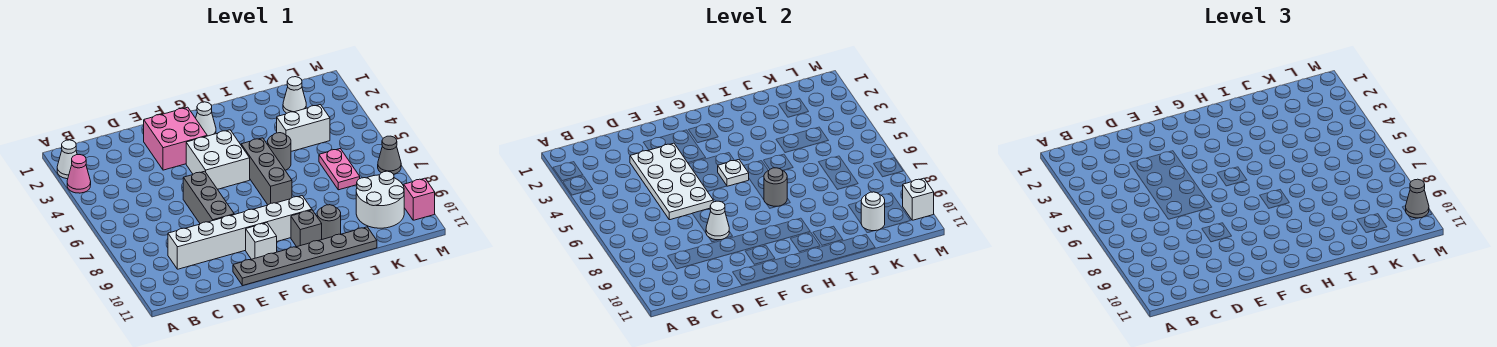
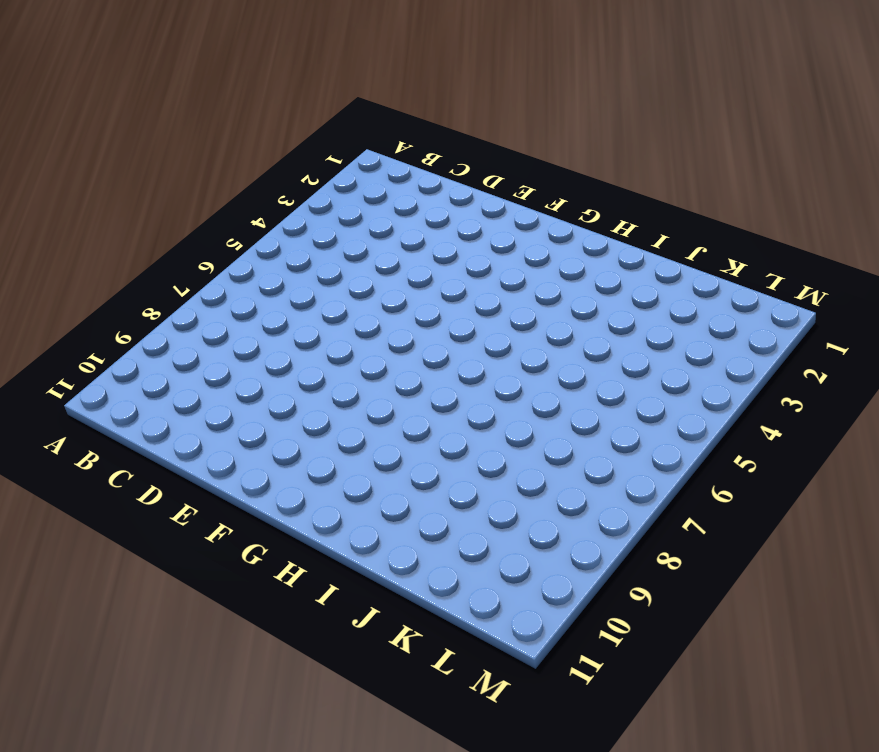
none -> white cone A2 level 1
none -> pink cone A3 level 1
none -> white brick C9:H9 level 1

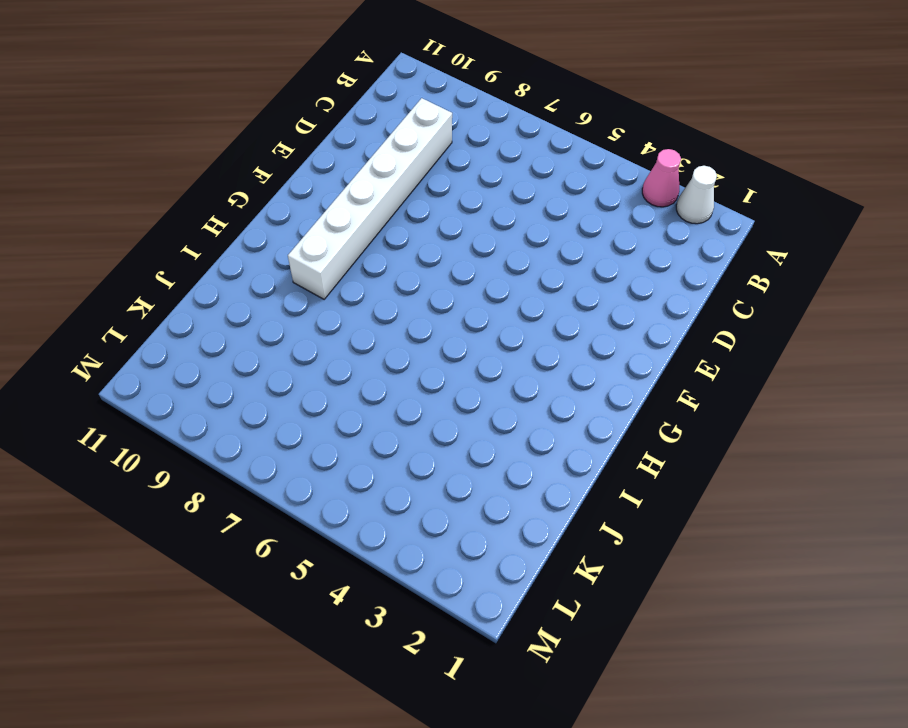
none -> pink brick E2:F3 level 1
none -> grey brick E6:E8 level 1
none -> grey plate E11:J11 level 1

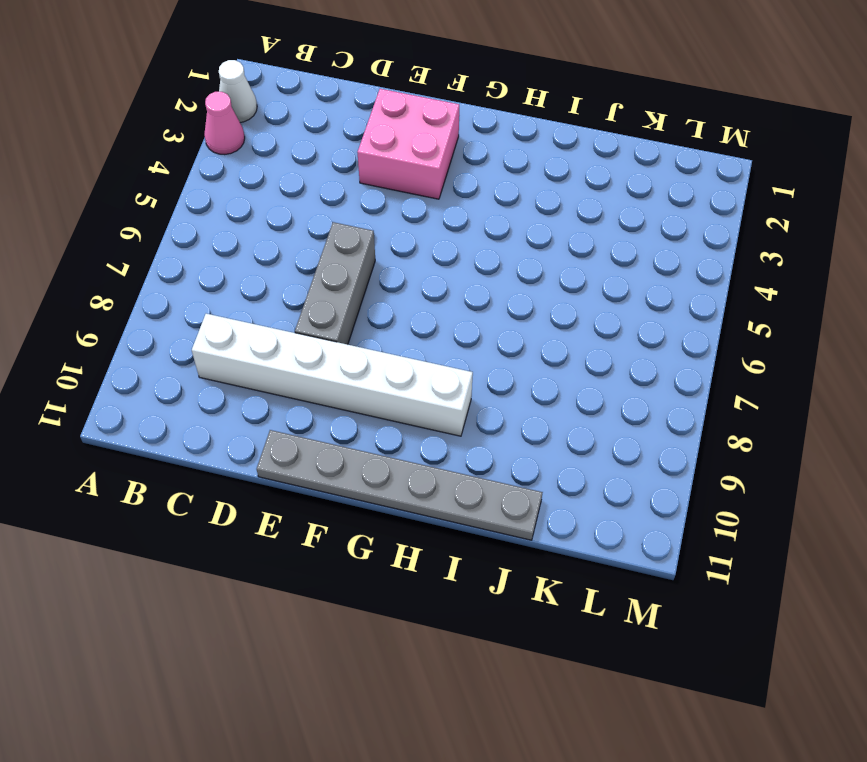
none -> white brick F4:G5 level 1
none -> white brick F10 level 1
none -> white cone G2 level 1

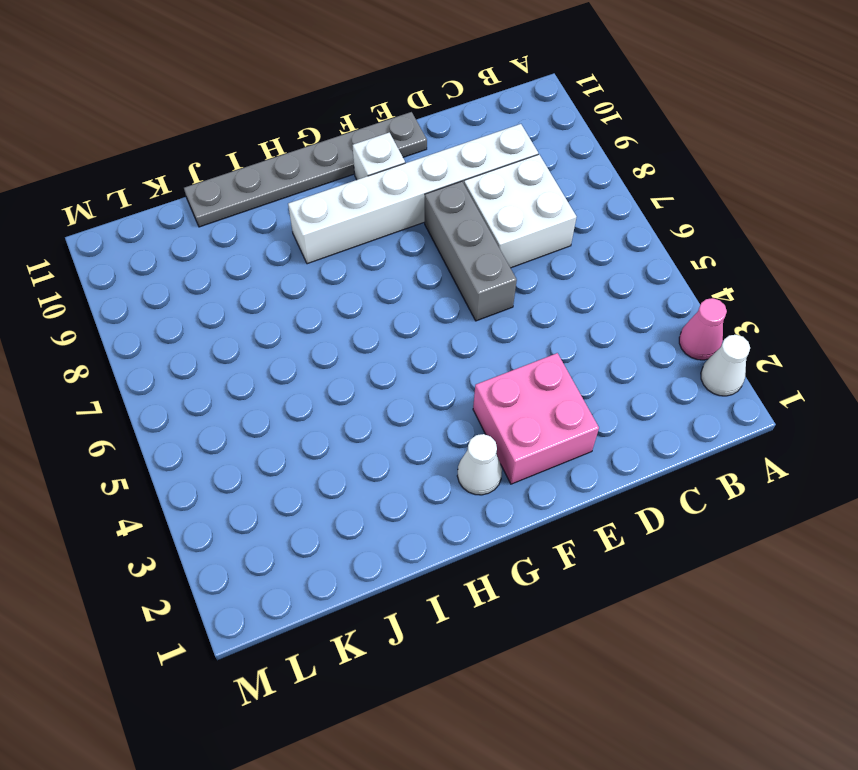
white brick C7:D8 level 1 -> white brick F4:G5 level 1
none -> grey brick H5:H7 level 1
none -> grey brick H10 level 1
none -> grey round brick I5 level 1

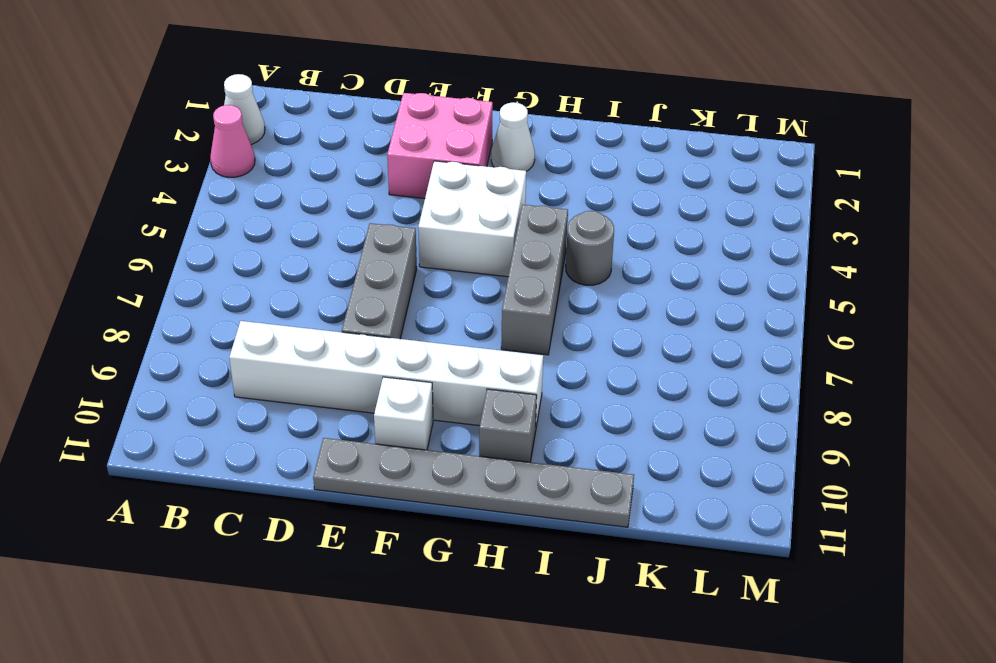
none -> grey round brick I10 level 1
none -> white brick J4:K4 level 1
none -> white cone K2 level 1

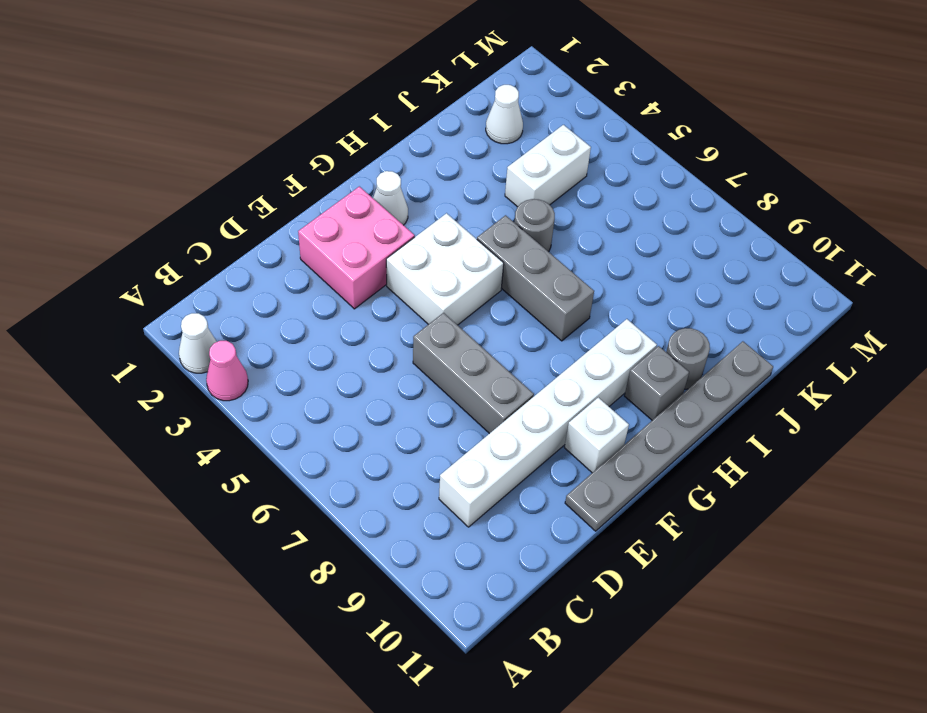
none -> pink plate K6:K7 level 1
none -> white round brick K9:L10 level 1
none -> grey cone M7 level 1

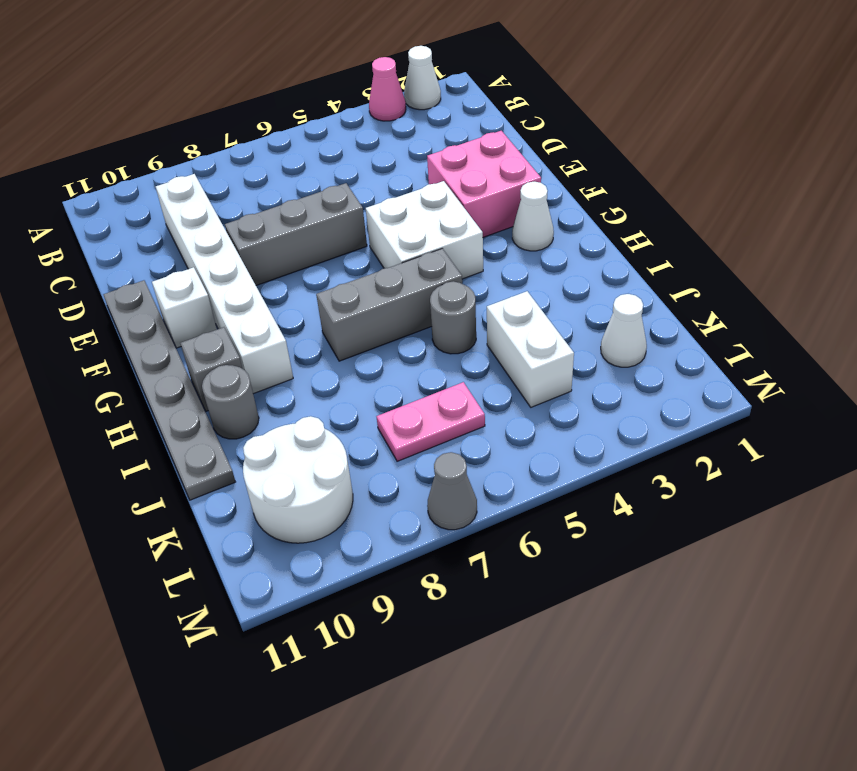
none -> pink brick M10 level 1
none -> white plate D3:E6 level 2
none -> white cone E8 level 2

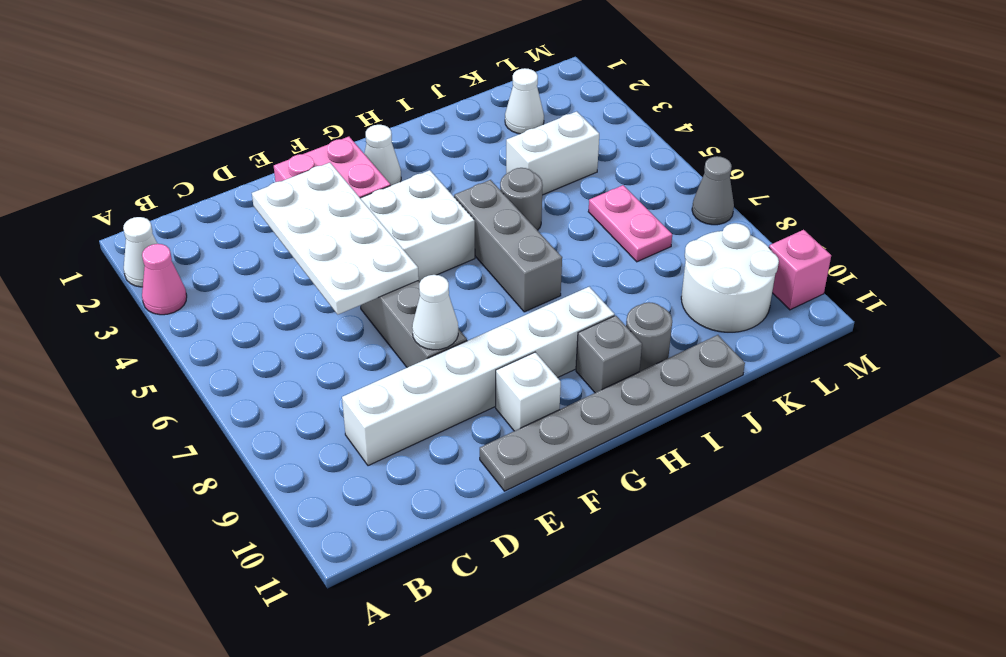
none -> white plate G5 level 2
none -> grey round brick H7 level 2
none -> white round brick K10 level 2

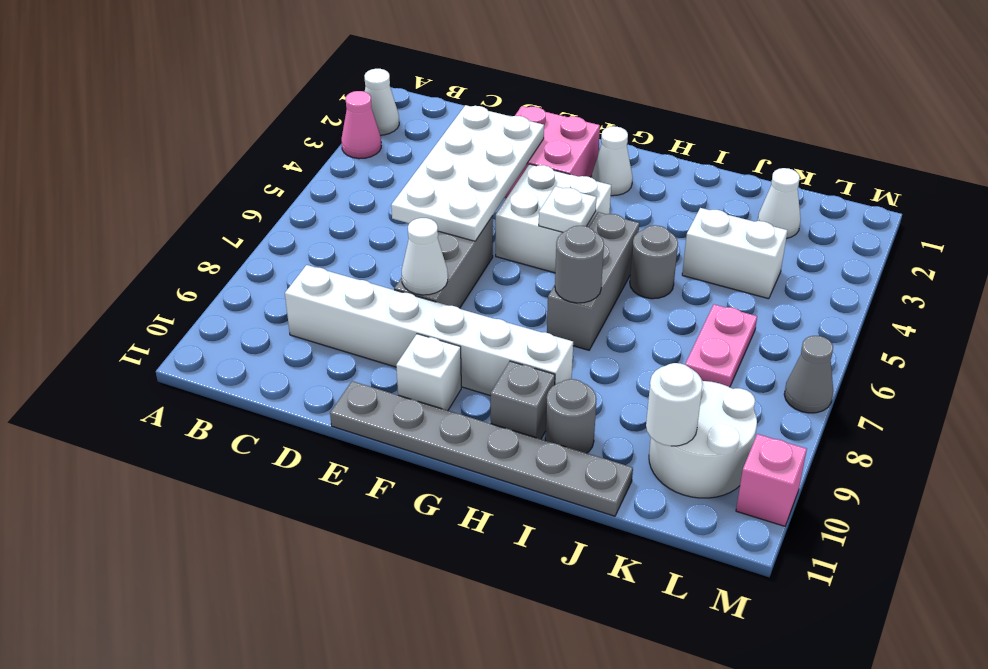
none -> white brick M10 level 2
none -> grey cone M10 level 3

